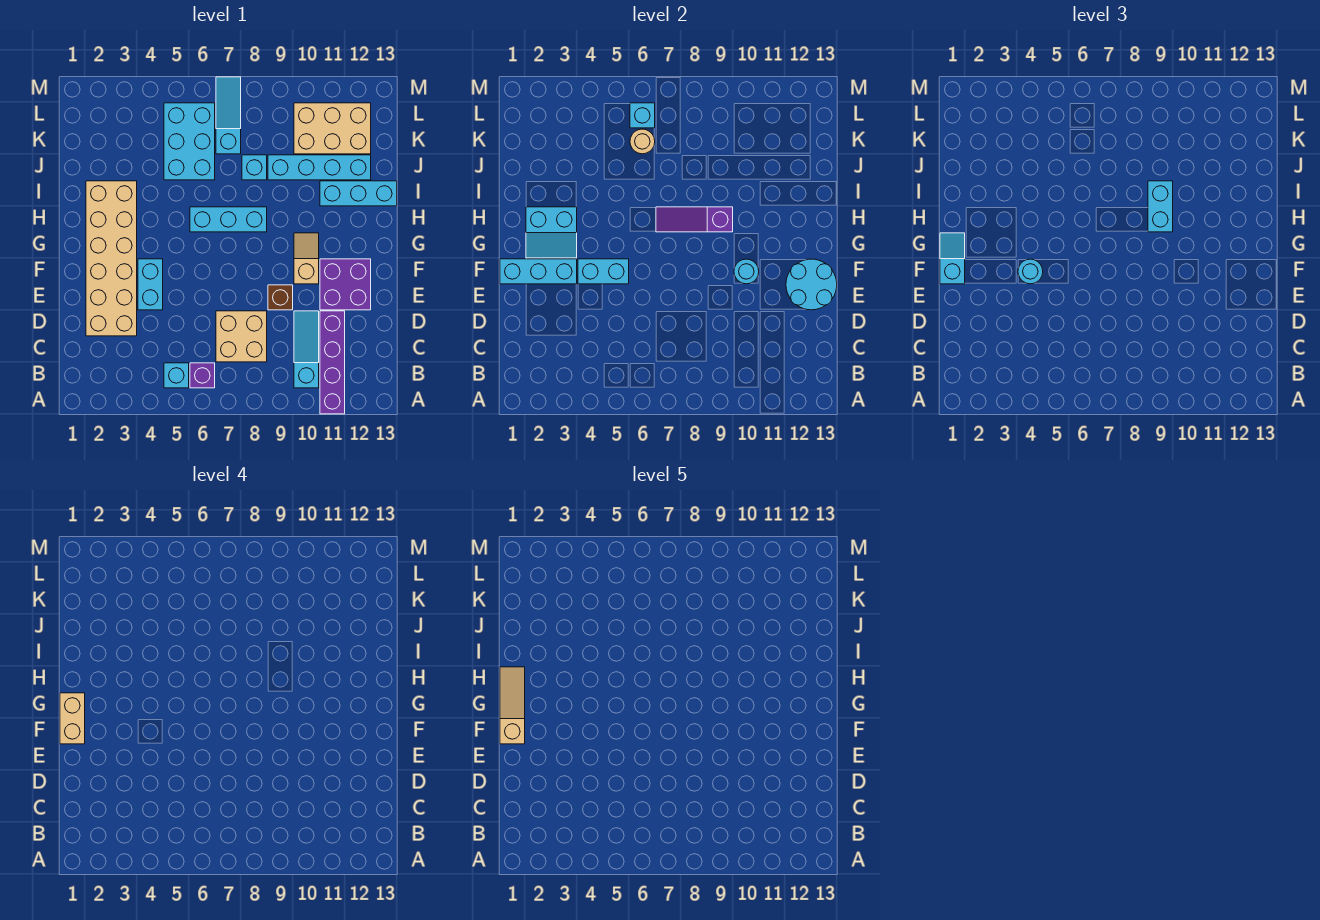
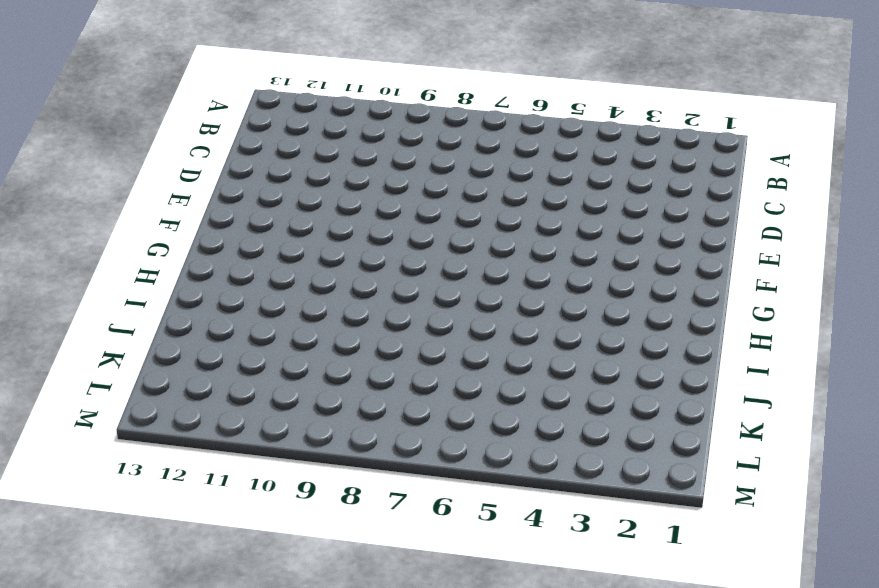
none -> purple brick A11:D11 level 1
none -> cyan brick B5 level 1
none -> purple brick B6 level 1
none -> cyan slope B10:D10 level 1 top B

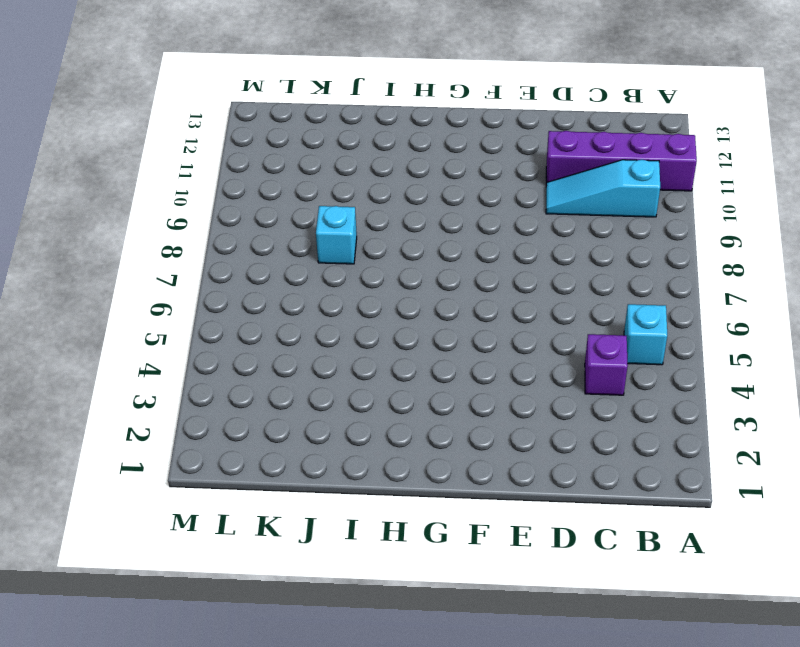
purple brick C4 level 1 -> purple brick B6 level 1
none -> tan brick C7:D8 level 1
none -> tan brick D2:I3 level 1
none -> cyan brick E4:F4 level 1
none -> brown brick E9 level 1

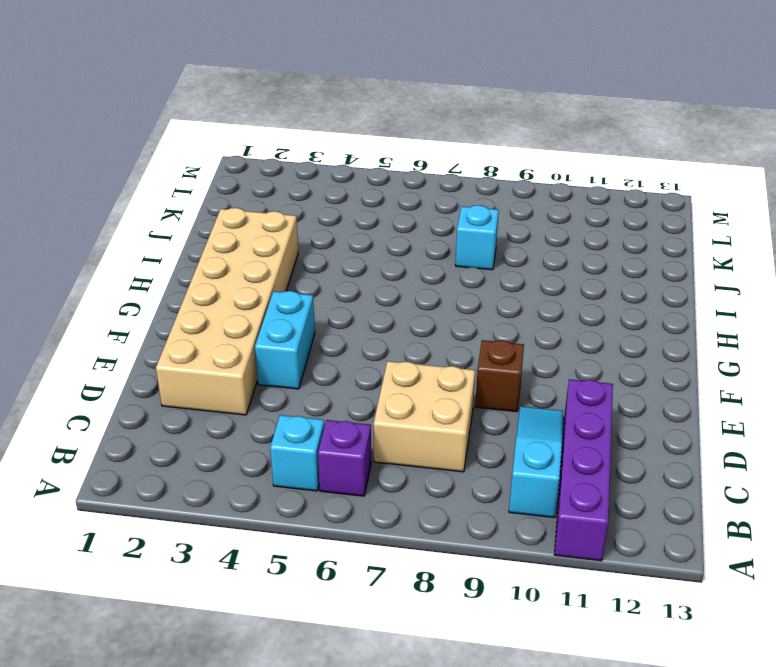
none -> purple brick E11:F12 level 1
none -> tan slope F10:G10 level 1 top F
none -> cyan brick H6:H8 level 1
none -> cyan brick I11:I13 level 1

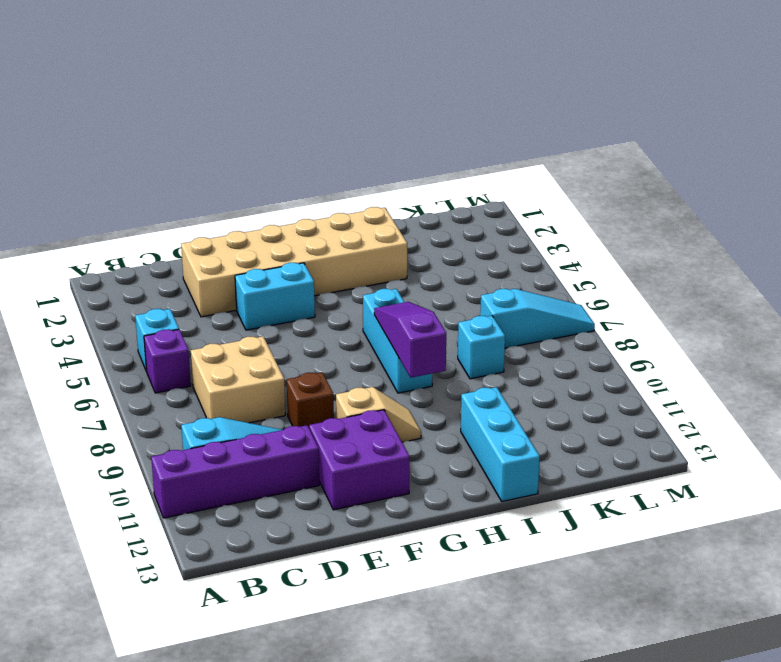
none -> cyan brick J5:L6 level 1
none -> cyan brick J9:J12 level 1
none -> tan brick K10:L12 level 1
none -> cyan round brick E12:F13 level 2

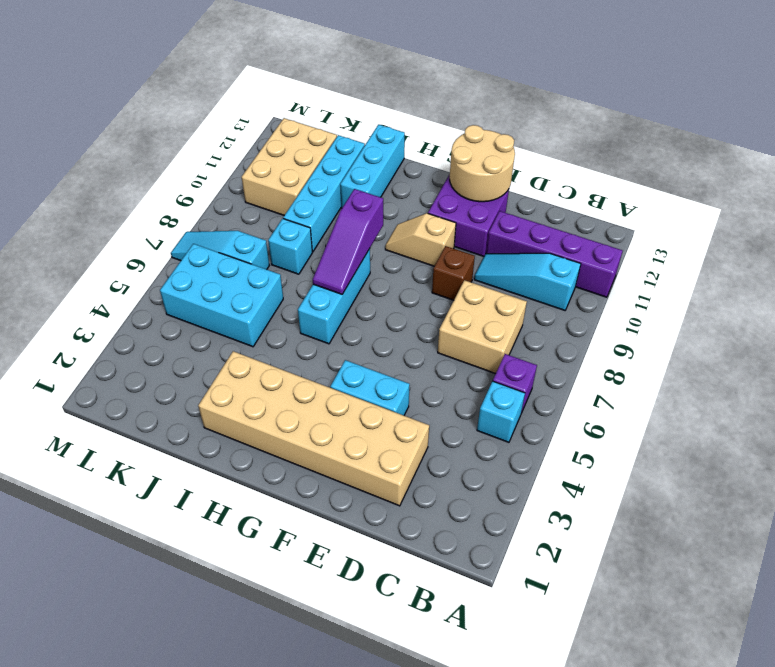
tan round brick E12:F13 level 2 -> cyan round brick E12:F13 level 2
none -> cyan brick F1:F3 level 2
none -> cyan brick F4:F5 level 2
none -> cyan round brick F10 level 2
none -> cyan slope G2:H3 level 2 top H

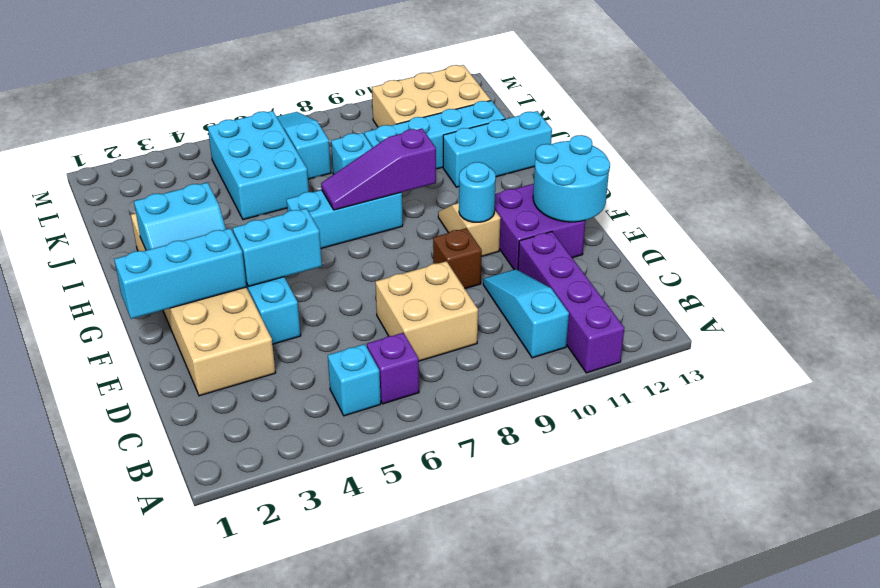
none -> tan round brick K6 level 2
none -> cyan brick L6 level 2
none -> cyan slope F1:G1 level 3 top F
none -> cyan round brick F4 level 3

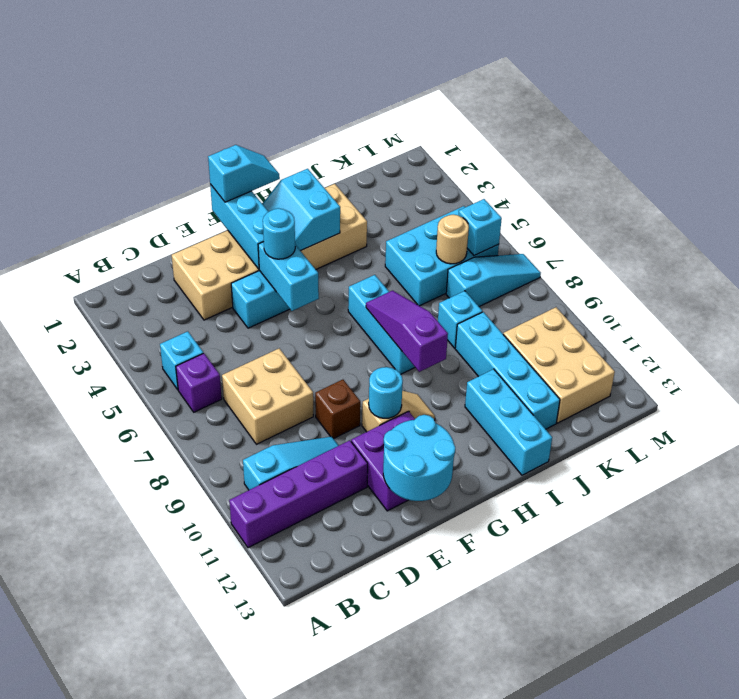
none -> cyan brick H9:I9 level 3
none -> tan brick F1:G1 level 4
none -> tan slope F1:H1 level 5 top F

